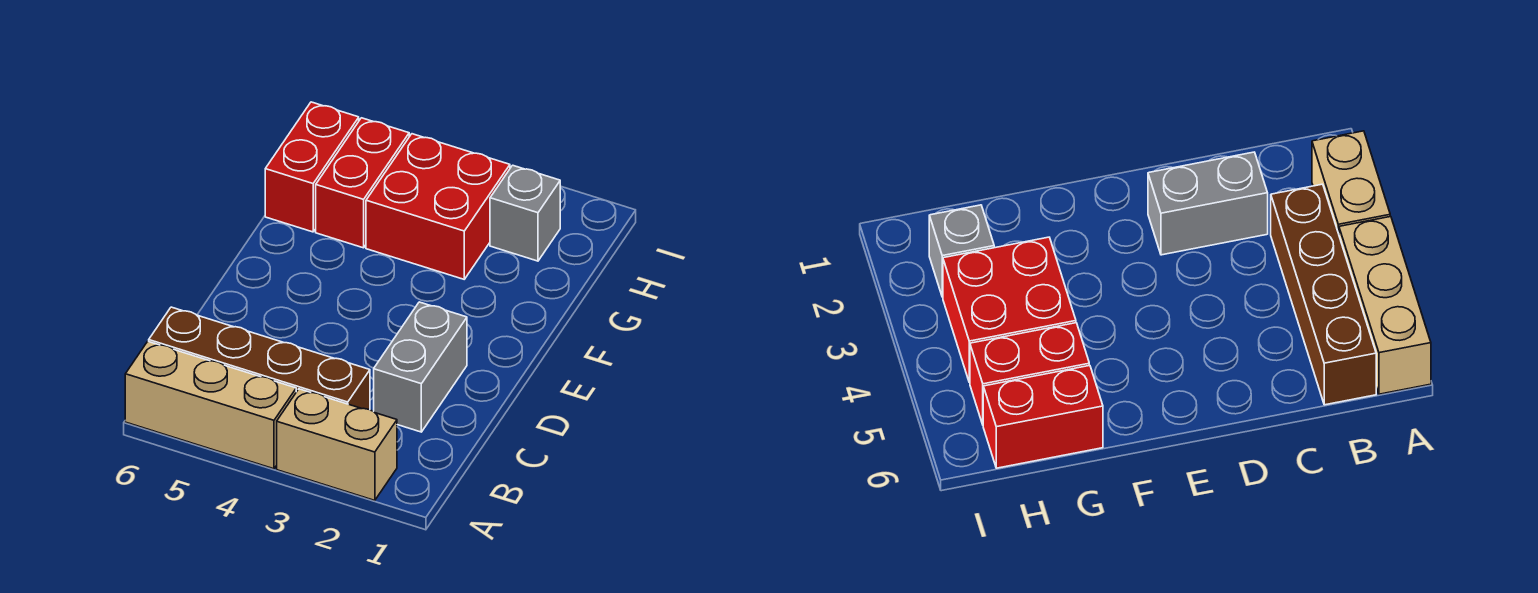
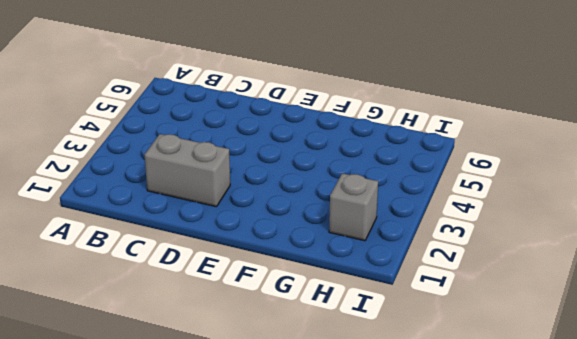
none -> tan brick A2:A3 level 1
none -> tan brick A4:A6 level 1

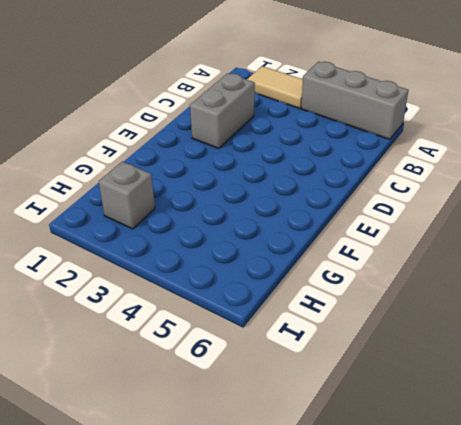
tan tile A2:A3 level 1 -> tan brick A2:A3 level 1
grey brick A4:A6 level 1 -> tan brick A4:A6 level 1
none -> brown brick B3:B6 level 1
none -> red brick G3:H4 level 1

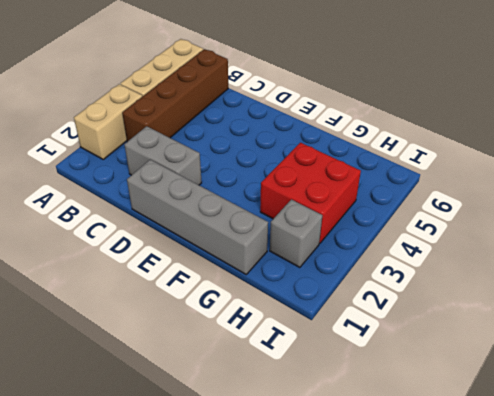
grey brick D1:G1 level 1 -> none
none -> red brick G5:H5 level 1
none -> red brick G6:H6 level 1

